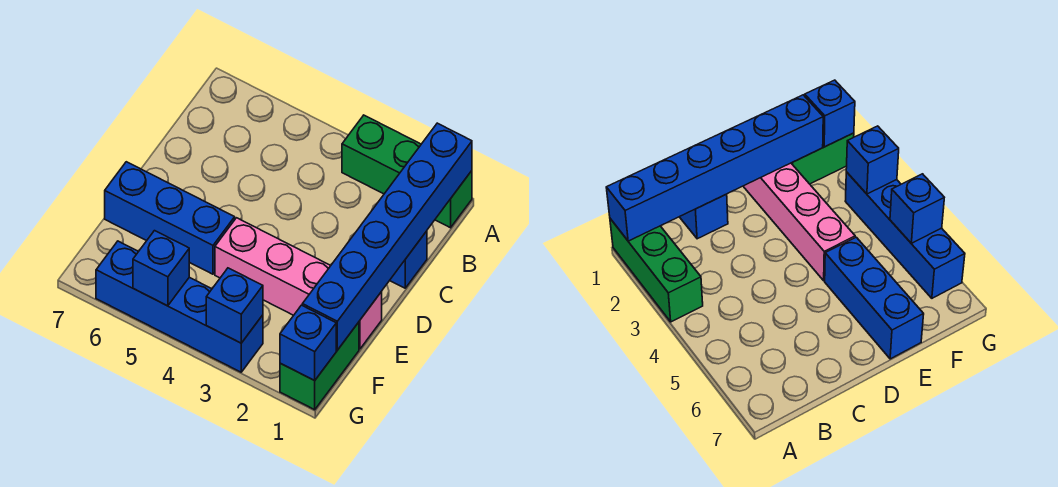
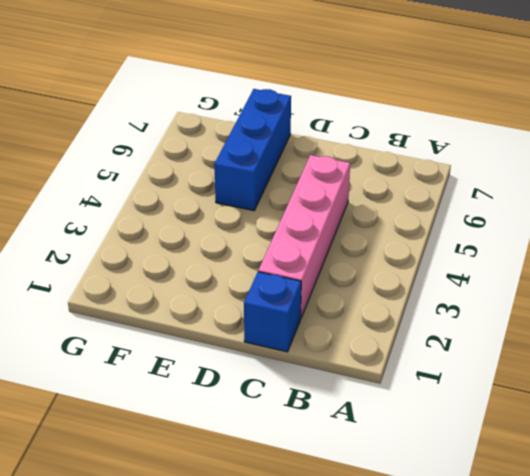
pink brick C2:C5 level 1 -> pink brick E1:E4 level 1
none -> green brick A1:A3 level 1
none -> green brick F1:G1 level 1

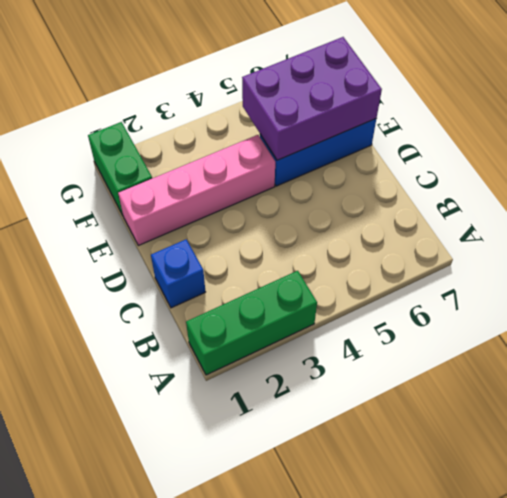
purple brick E5:F7 level 2 -> none
none -> blue brick G3:G6 level 1
none -> blue brick A1:F1 level 2

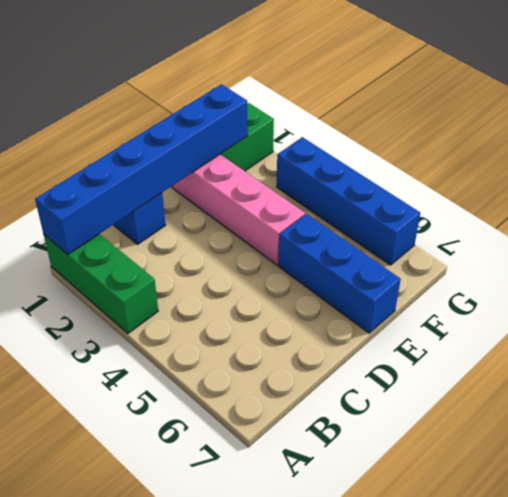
none -> blue brick G1 level 2
none -> blue brick G3 level 2

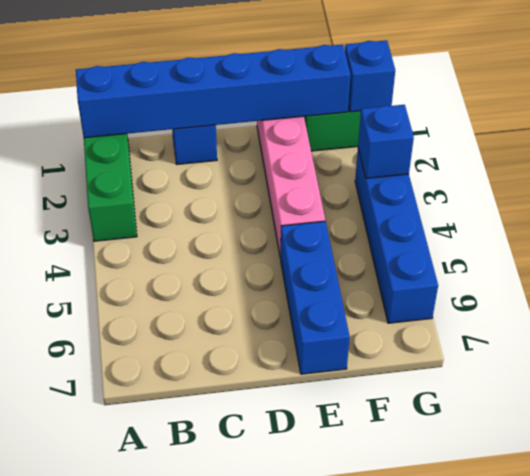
none -> blue brick G5 level 2

